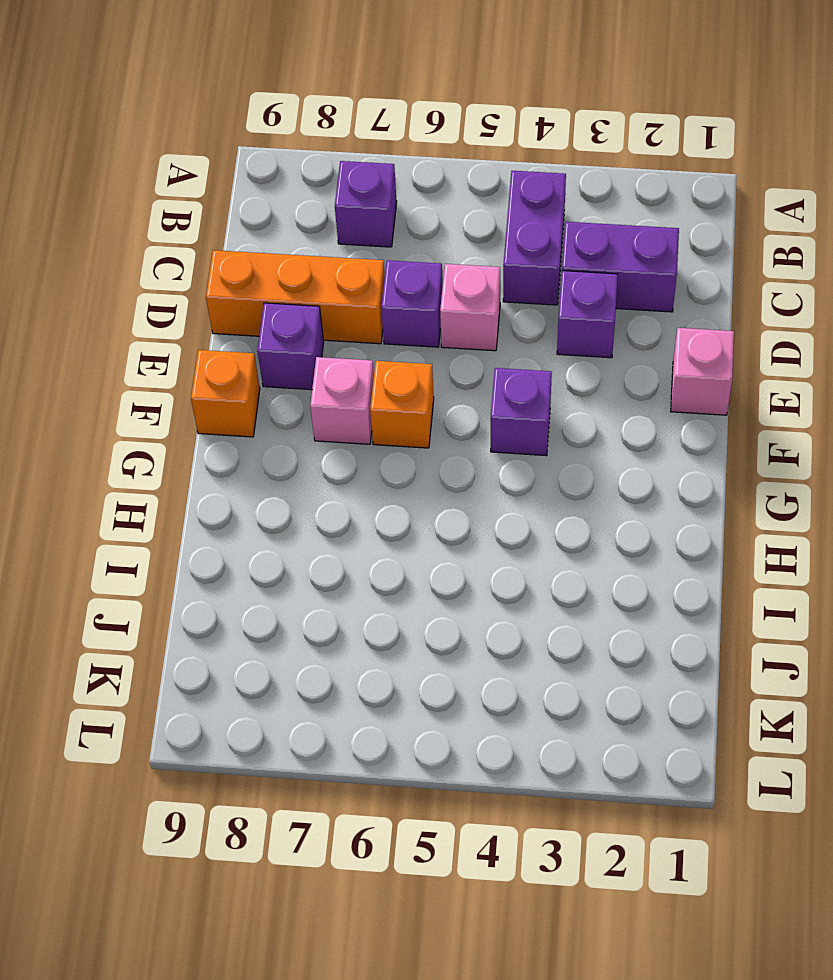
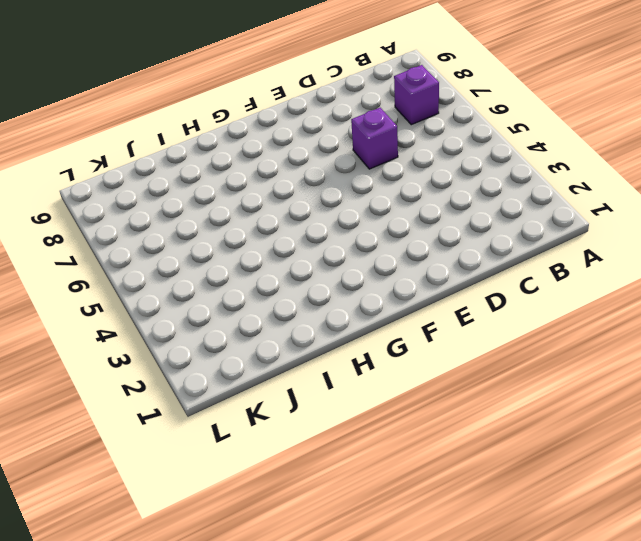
none -> purple brick B4:C4 level 1
none -> purple brick C2:C3 level 1
none -> purple brick D3 level 1

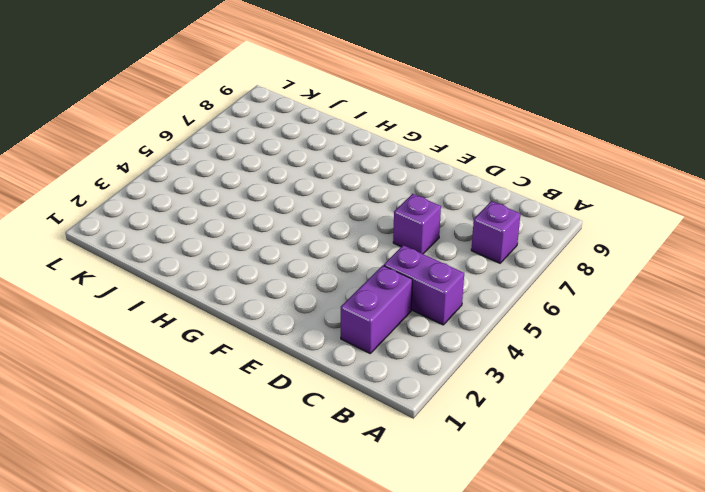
none -> purple brick D3 level 1
none -> pink brick D5 level 1
none -> orange brick D7:D9 level 1

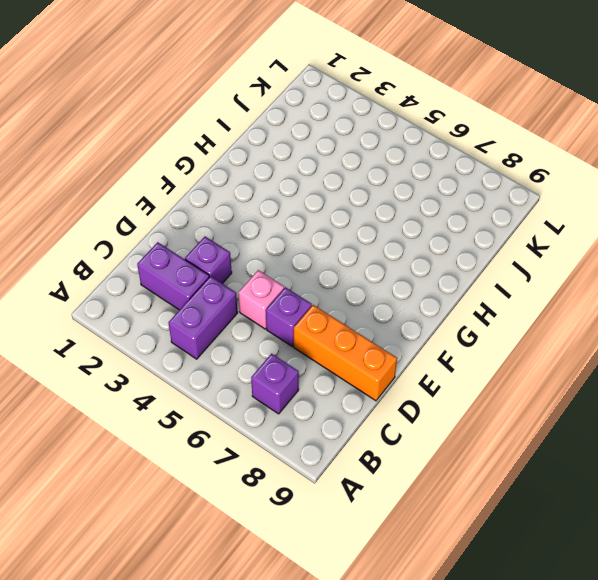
none -> pink brick E1 level 1
none -> purple brick E8 level 1
none -> purple brick F4 level 1

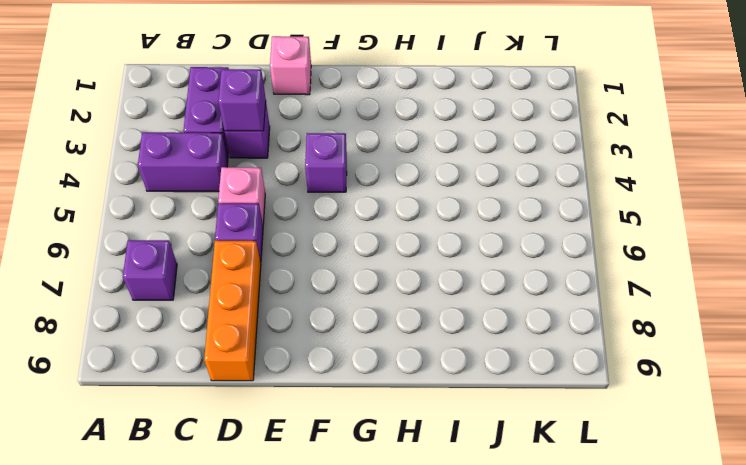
purple brick D3 level 2 -> purple brick E8 level 1
none -> orange brick F6 level 1
none -> pink brick F7 level 1
none -> orange brick F9 level 1

